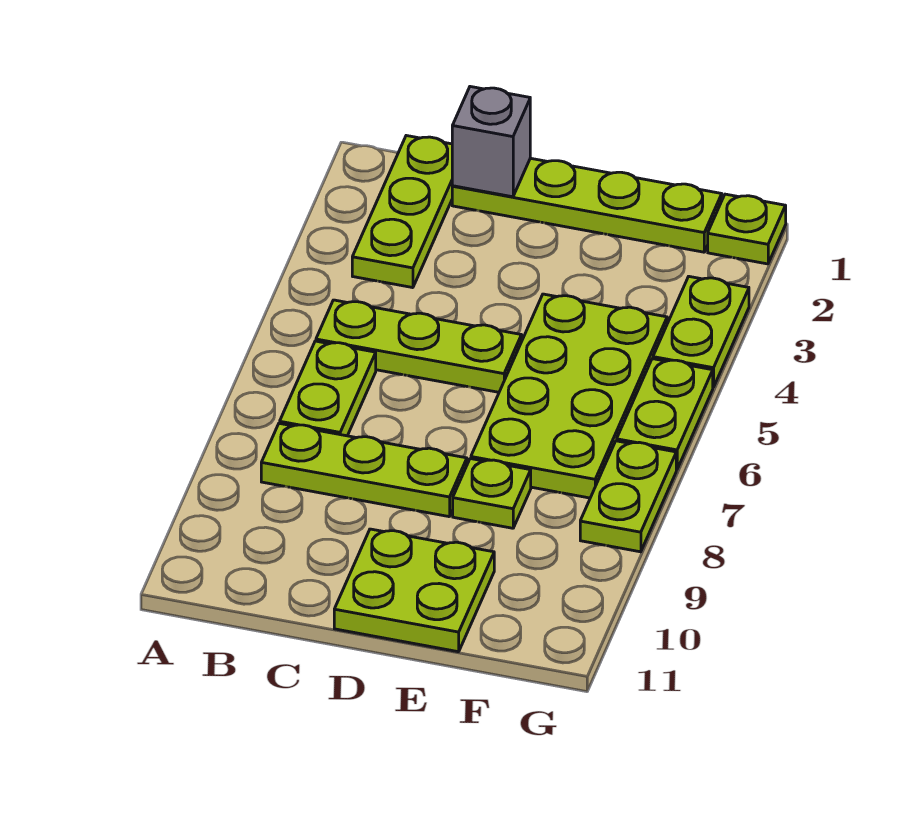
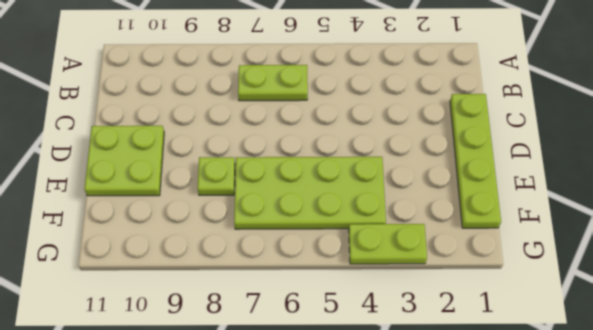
none -> lime plate B1:B3 level 1
none -> lime plate B5:D5 level 1
none -> lime plate B8:D8 level 1

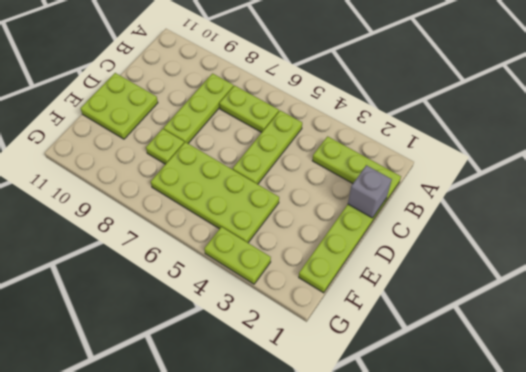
none -> lime plate G1 level 1
none -> lime plate G5:G6 level 1
none -> lime plate G7:G8 level 1

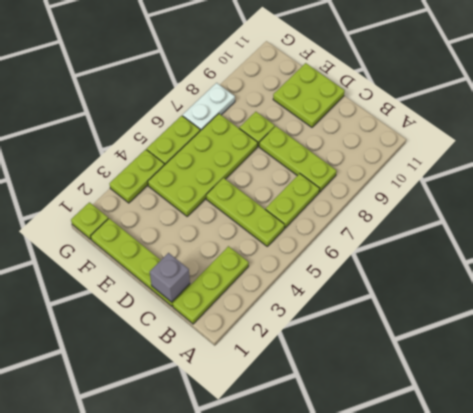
white plate G7:G8 level 1 -> lime plate G7:G8 level 1

